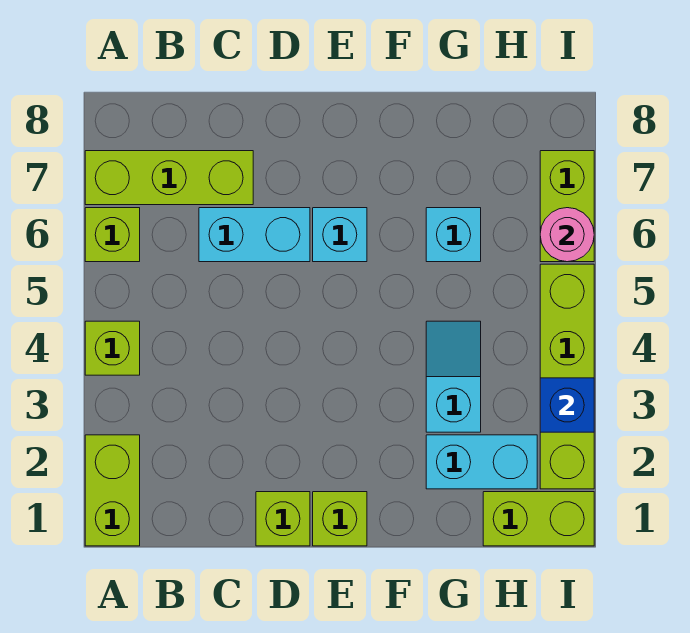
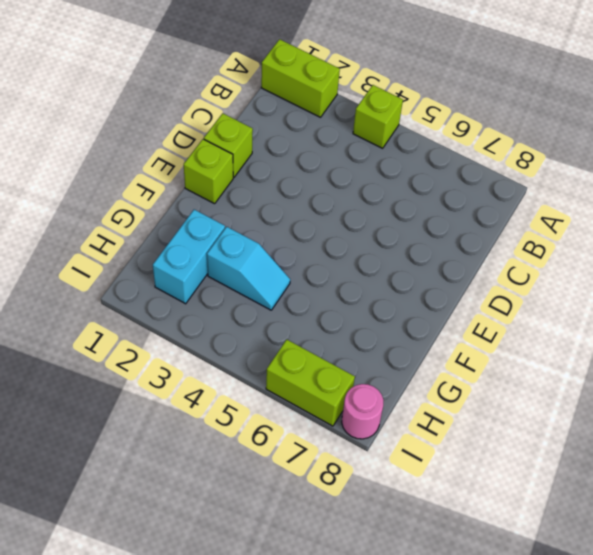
pink round brick I8 level 1 -> pink round brick I6 level 2
none -> lime brick A6 level 1
none -> lime brick A7:C7 level 1
none -> cyan brick C6:D6 level 1

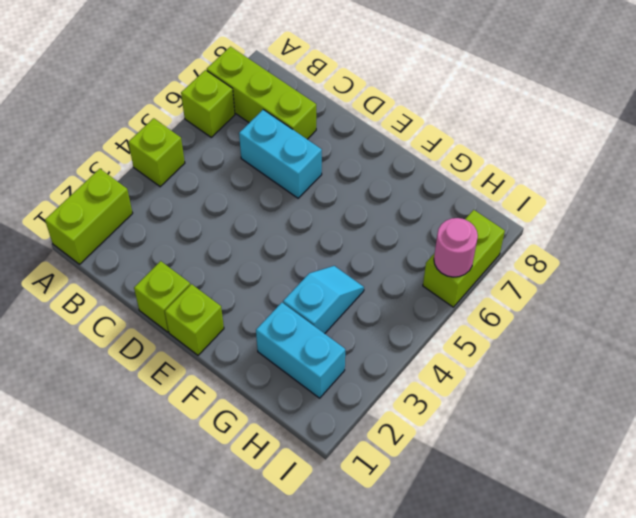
none -> cyan brick E6 level 1
none -> cyan brick G6 level 1
none -> lime brick H1:I1 level 1

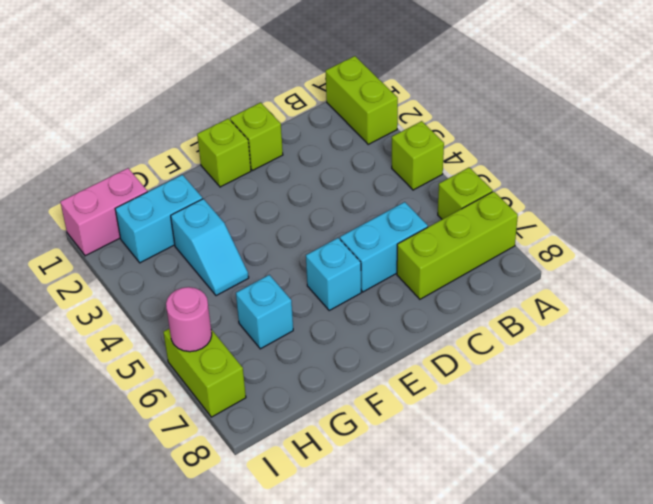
pink brick H1:I1 level 1 -> lime brick H1:I1 level 1
none -> lime brick I2:I5 level 1
none -> blue brick I3 level 2

